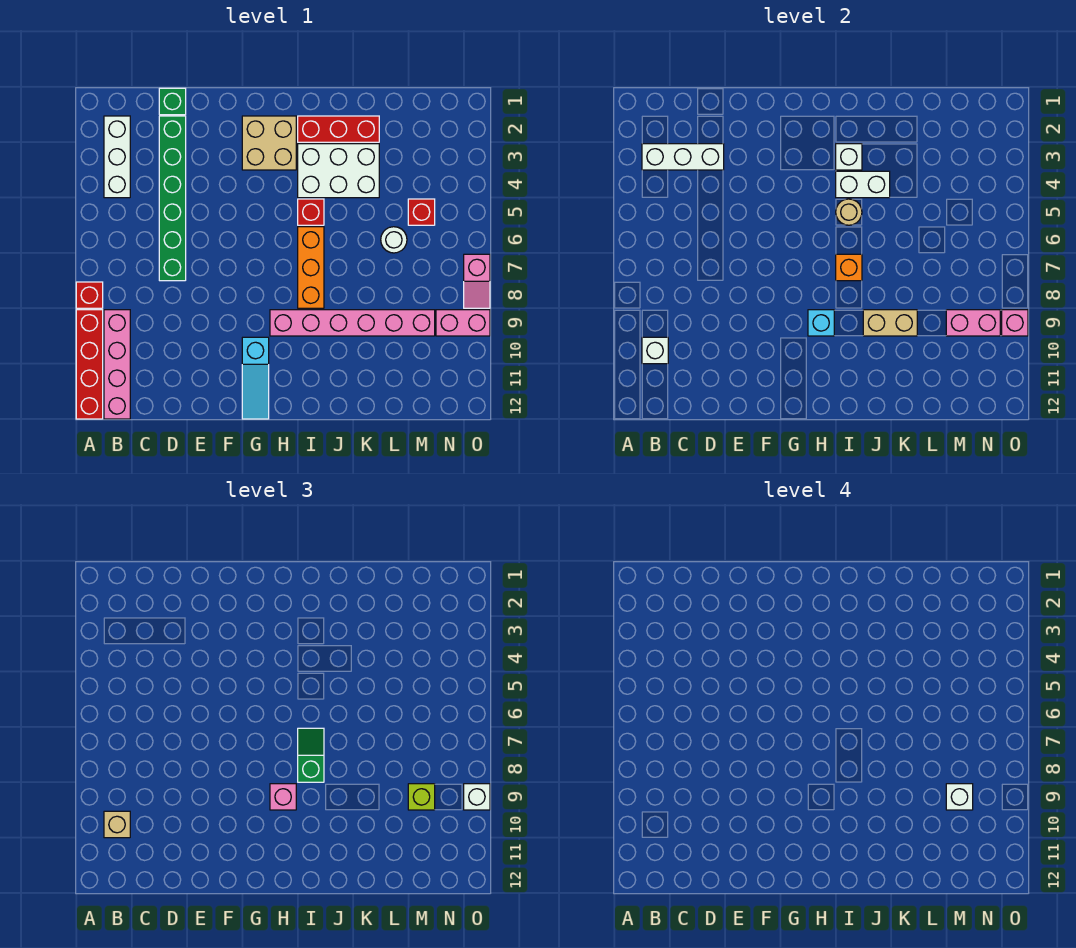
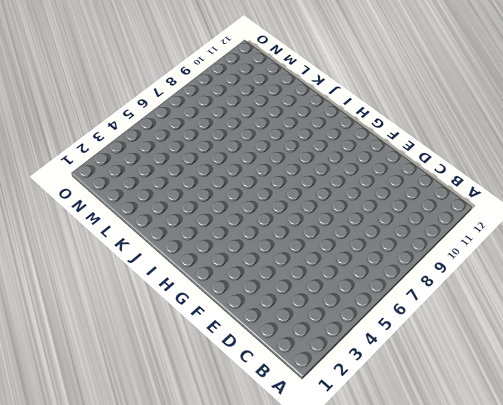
none -> red brick A8 level 1
none -> red brick A9:A12 level 1
none -> white brick B2:B4 level 1
none -> pink brick B9:B12 level 1

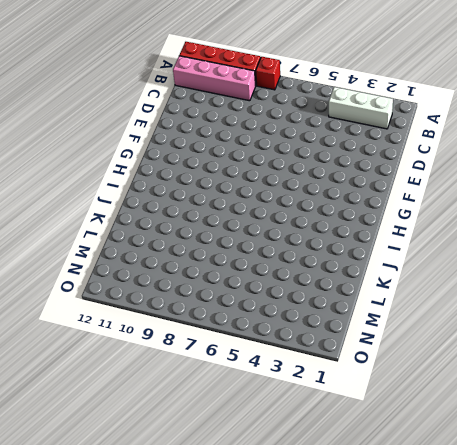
none -> green brick D1 level 1
none -> green brick D2:D7 level 1
none -> tan brick G2:H3 level 1
none -> cyan slope G10:G12 level 1 top 10

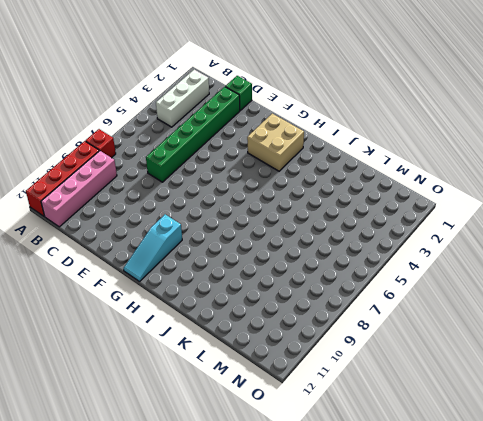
none -> pink brick H9:M9 level 1
none -> red brick I2:K2 level 1
none -> white brick I3:K4 level 1
none -> red brick I5 level 1

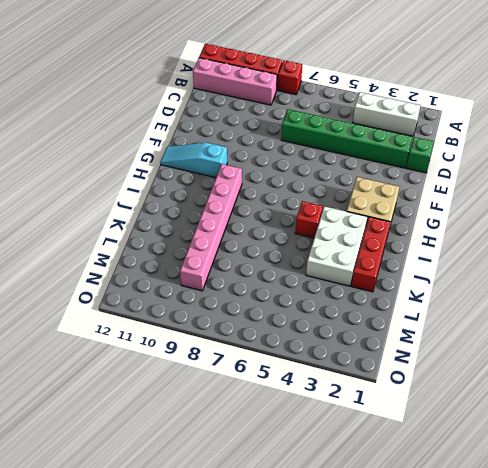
none -> orange brick I6:I8 level 1
none -> white round brick L6 level 1
none -> red brick M5 level 1
none -> pink brick N9:O9 level 1

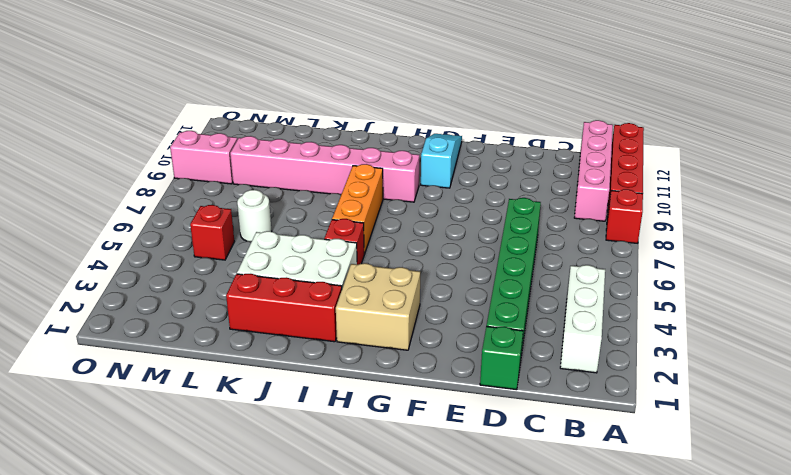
none -> pink slope O7:O8 level 1 top 7
none -> white brick B3:D3 level 2
none -> white brick B10 level 2
none -> cyan brick H9 level 2

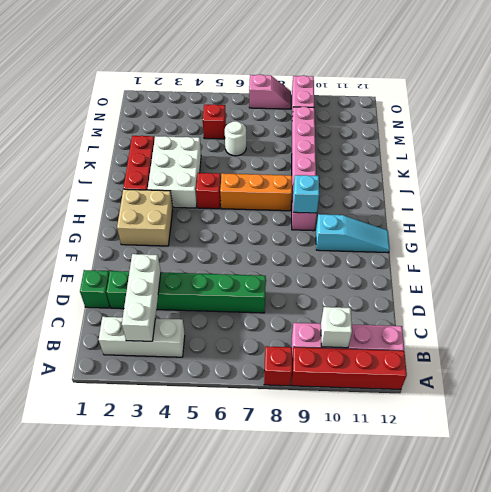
none -> white brick I3 level 2
none -> white brick I4:J4 level 2
none -> tan round brick I5 level 2
none -> orange brick I7 level 2

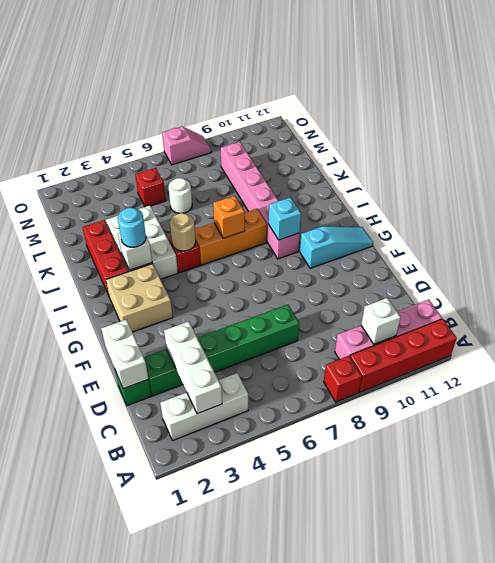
white brick D1:E1 level 2 -> white brick I4:J4 level 2
cyan round brick I3 level 3 -> none
none -> pink brick N9:O9 level 1
none -> tan brick J9:K9 level 2
none -> pink brick M9:N9 level 2
none -> pink brick O9 level 2

